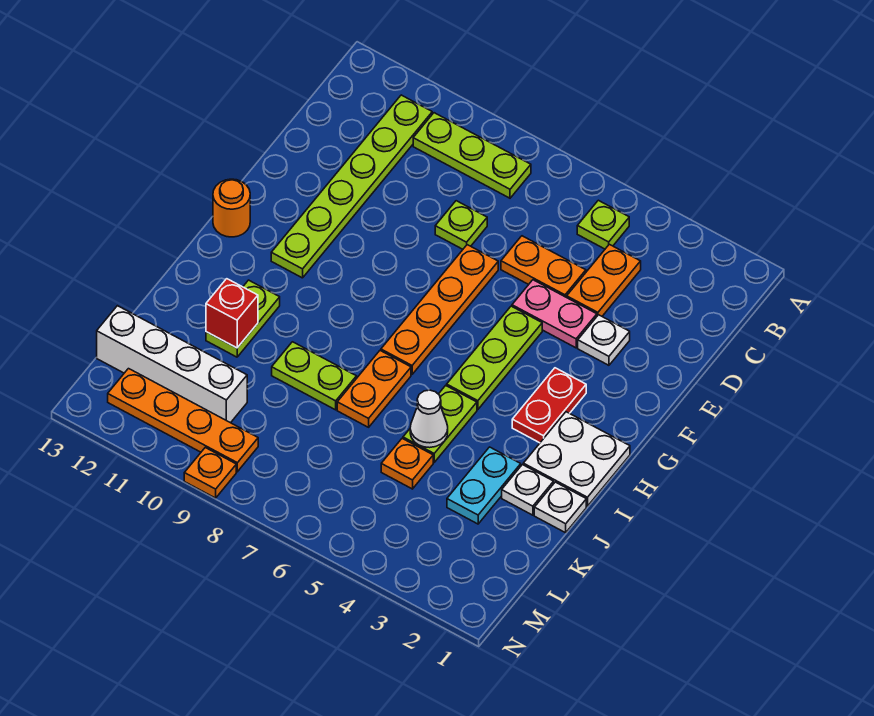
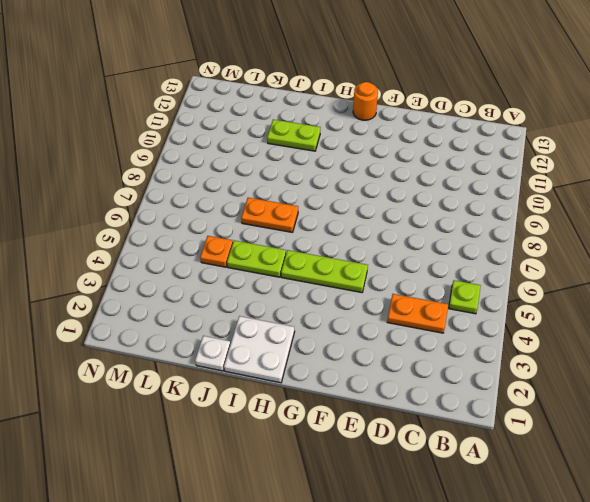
none -> lime plate B8:B10 level 1
none -> lime plate B11:G11 level 1
none -> orange plate D5:D6 level 1

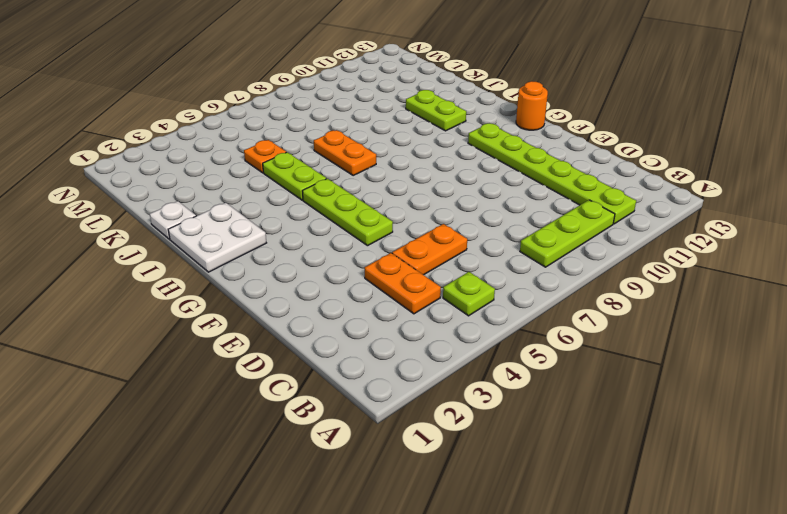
none -> lime plate D8 level 1
none -> white plate E3 level 1
none -> pink plate E4:E5 level 1

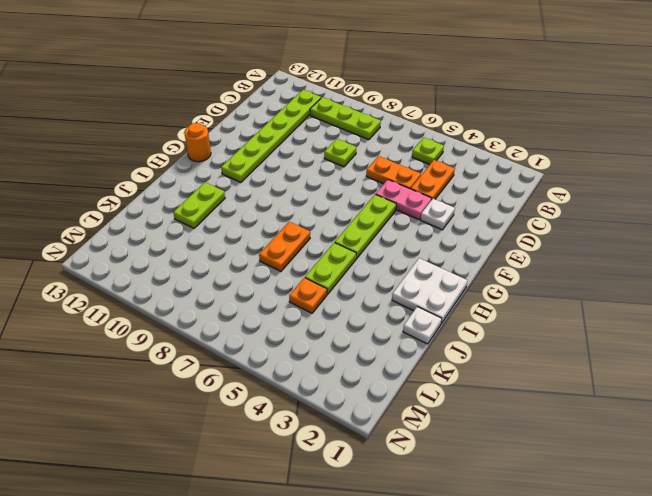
none -> orange plate E7:H7 level 1
none -> red plate G3:H3 level 1
none -> white plate J2 level 1

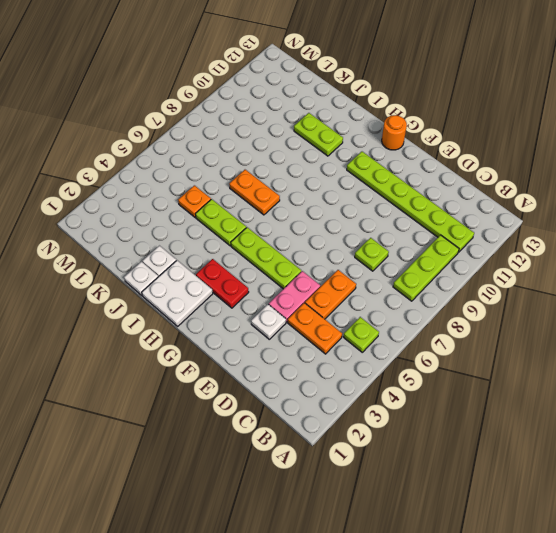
none -> orange plate E7:H7 level 1
none -> cyan plate J3:K3 level 1
none -> lime plate J8:J9 level 1

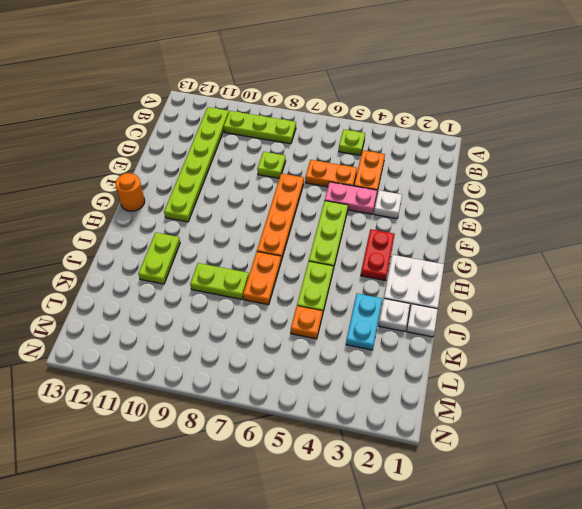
none -> white brick L10:L13 level 1
none -> orange plate M9:M12 level 1
none -> orange plate N9 level 1

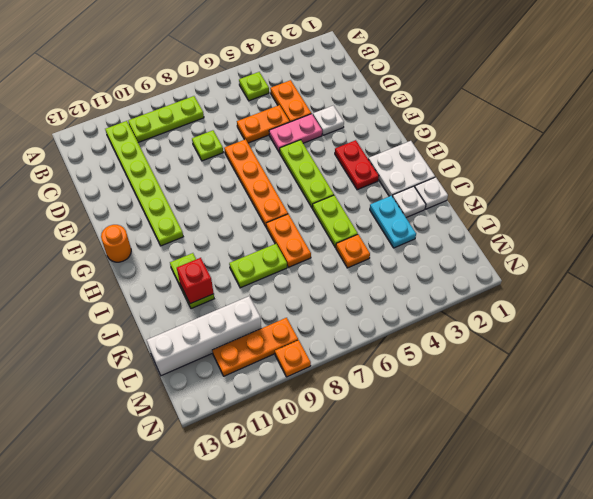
orange plate M9:M11 level 1 -> orange plate M9:M12 level 1
none -> white cone J5 level 2

